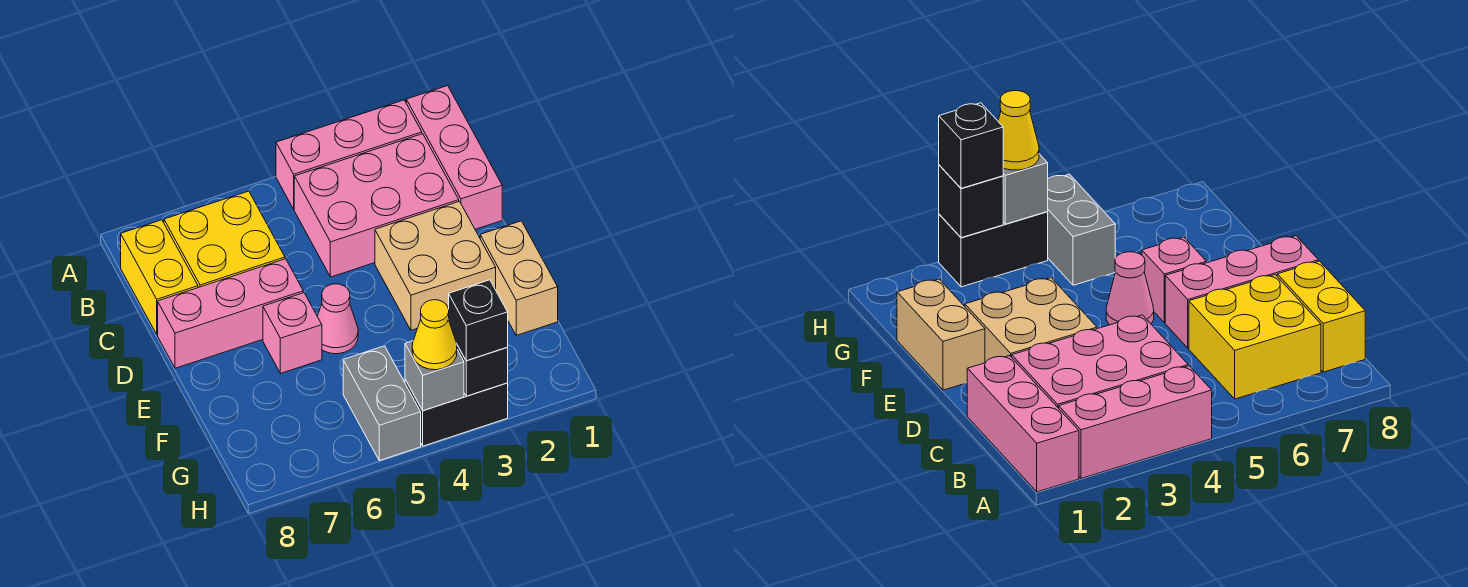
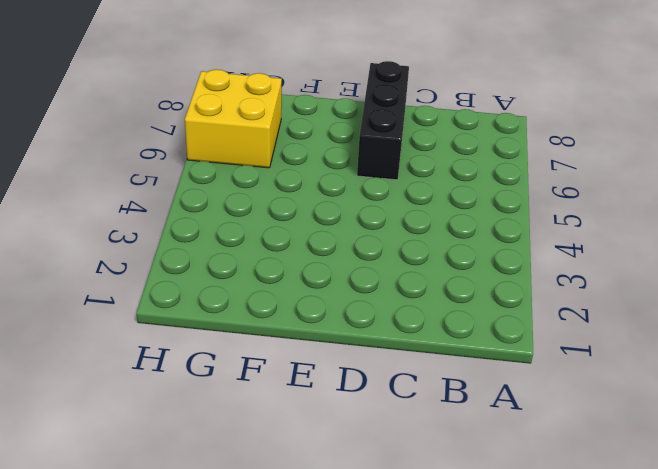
black brick D6:D8 level 1 -> pink brick D6:D8 level 1
yellow brick G6:H7 level 1 -> yellow brick B6:C7 level 1
none -> pink brick A1:C1 level 1
none -> pink brick A2:A4 level 1
none -> pink brick B2:C4 level 1

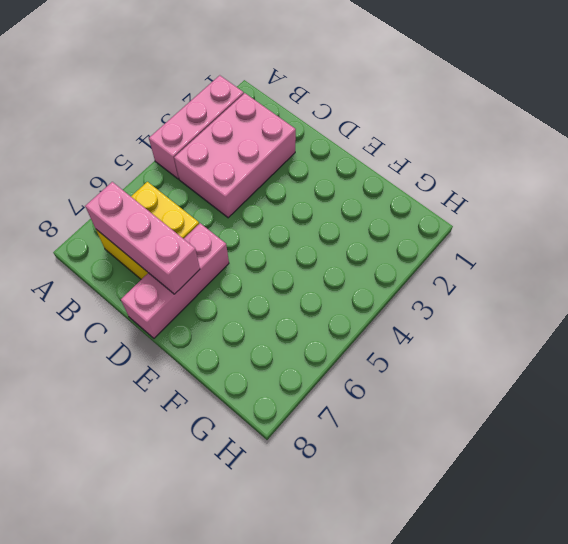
pink brick B7:D7 level 2 -> pink brick A1:C1 level 1
none -> yellow brick B8:C8 level 1
none -> tan brick D2:E3 level 1
none -> tan brick E1:F1 level 1

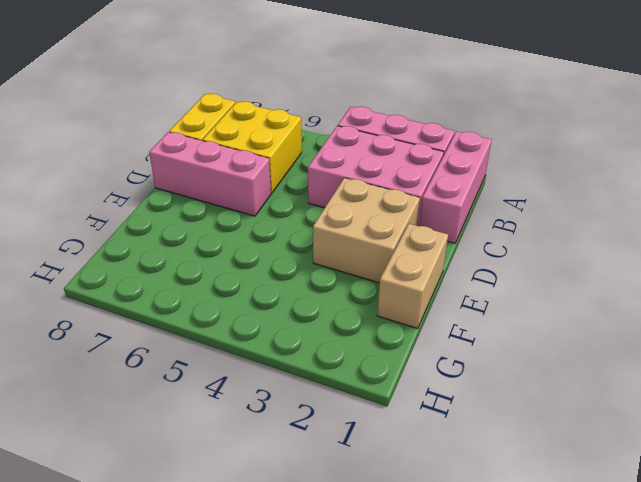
none -> pink cone E5 level 1
none -> pink brick E6 level 1
none -> grey brick G5:H5 level 1

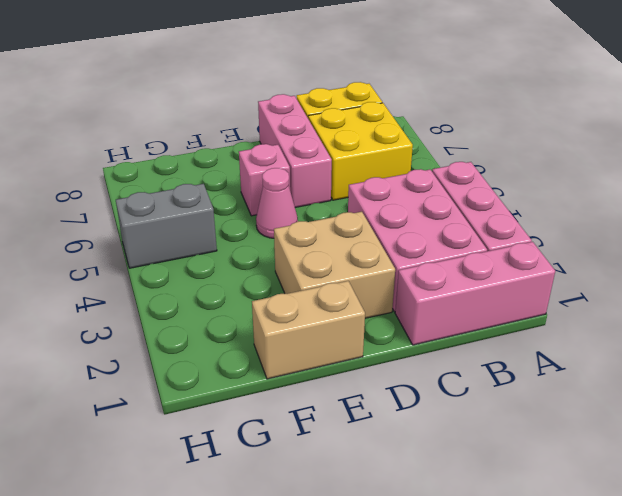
none -> black brick H3:H4 level 1
none -> black brick H3 level 2
none -> grey brick H4 level 2

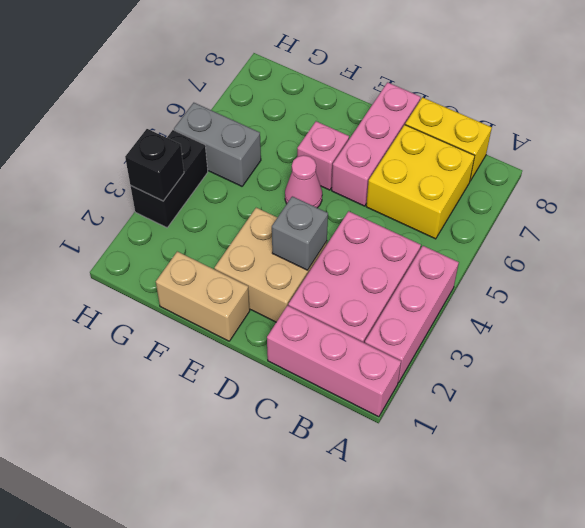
grey brick D3 level 2 -> grey brick H4 level 2
none -> black brick H3 level 3
none -> yellow cone H4 level 3

